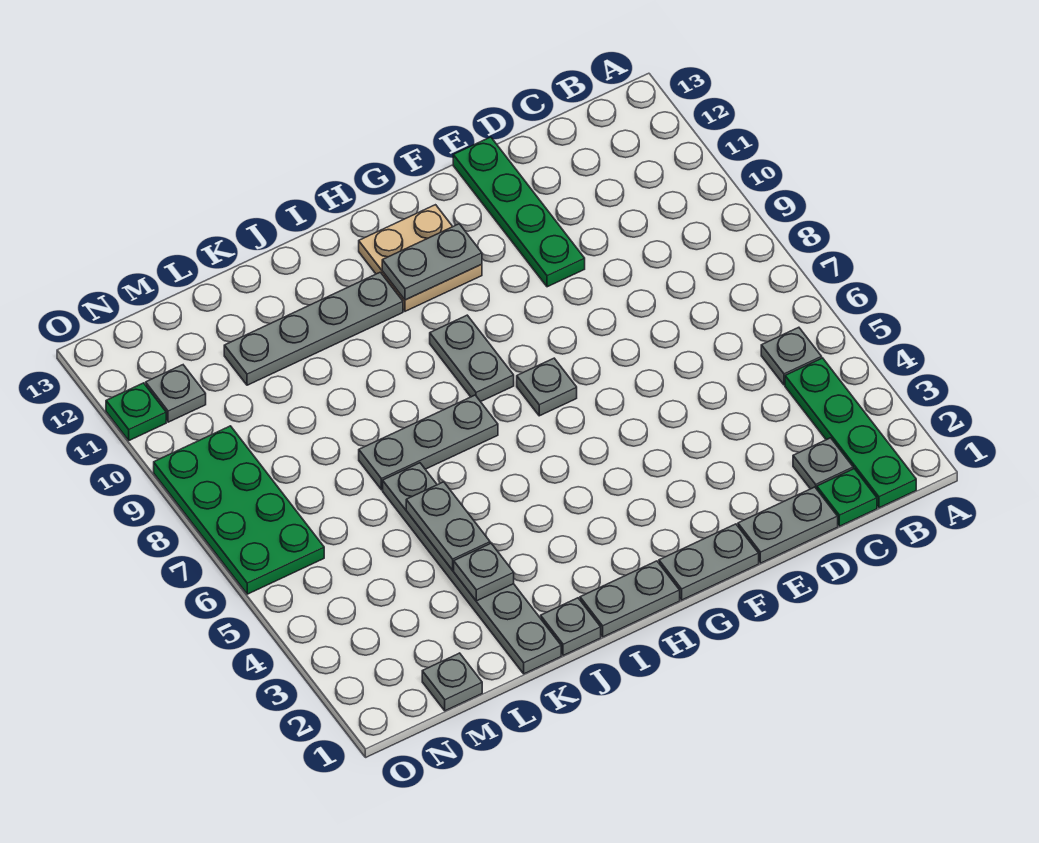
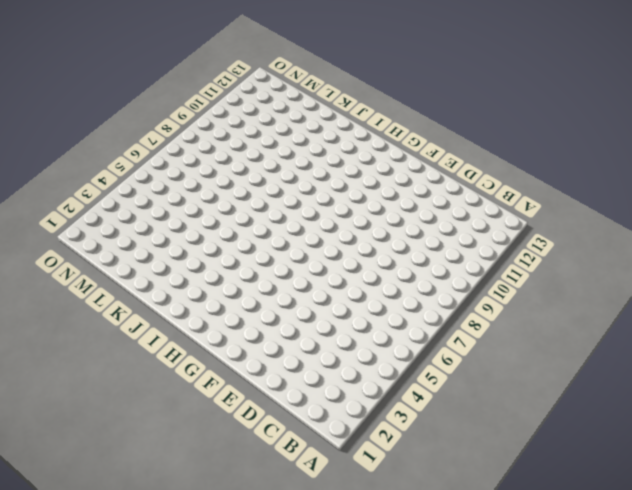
none -> green plate B1:B4 level 1
none -> grey plate B5 level 1
none -> green plate C1 level 1

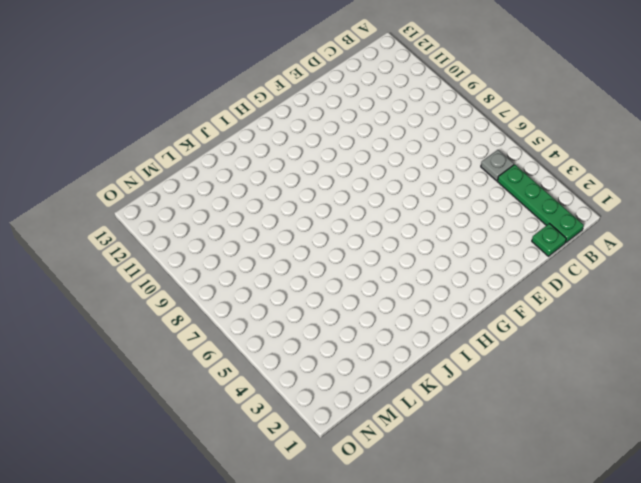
none -> grey plate C2 level 1
none -> grey plate D1:E1 level 1
none -> green plate E10:E13 level 1

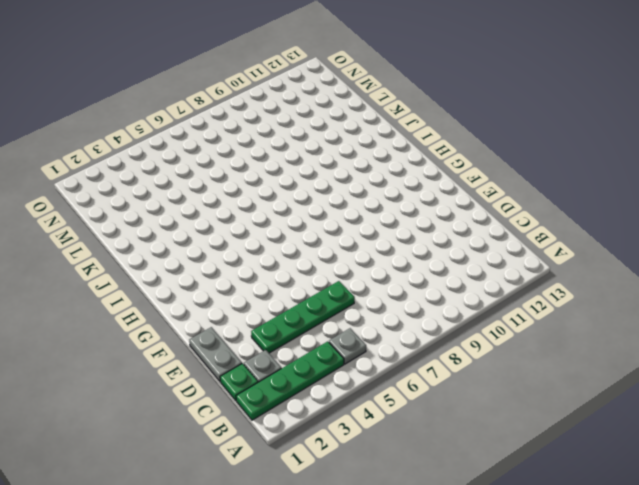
green plate D3:D6 level 1 -> green plate E10:E13 level 1
none -> grey plate F1:G1 level 1
none -> grey plate G7 level 1
none -> tan plate G11:H12 level 1

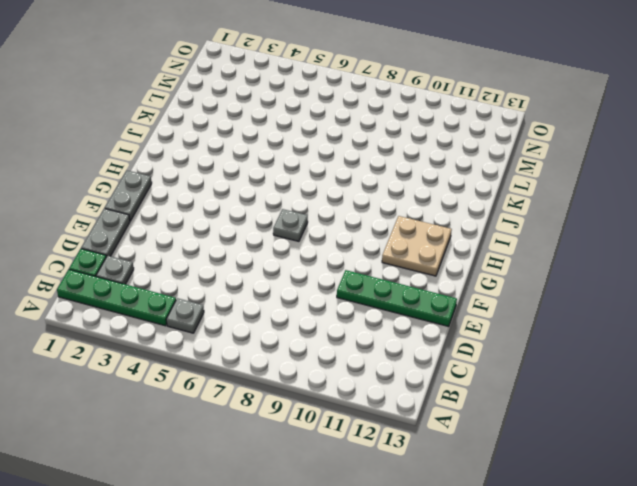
none -> grey plate H1:I1 level 1
none -> grey plate H8:H9 level 1
none -> grey plate I7:K7 level 1

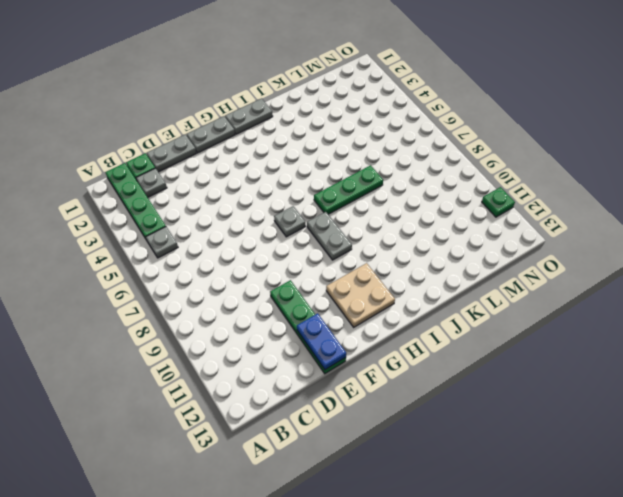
blue plate E12:E13 level 2 -> none
green plate I7:K7 level 1 -> grey plate I7:K7 level 1
none -> grey plate I11:L11 level 1
none -> grey plate J1 level 1
none -> grey plate K1:K6 level 1

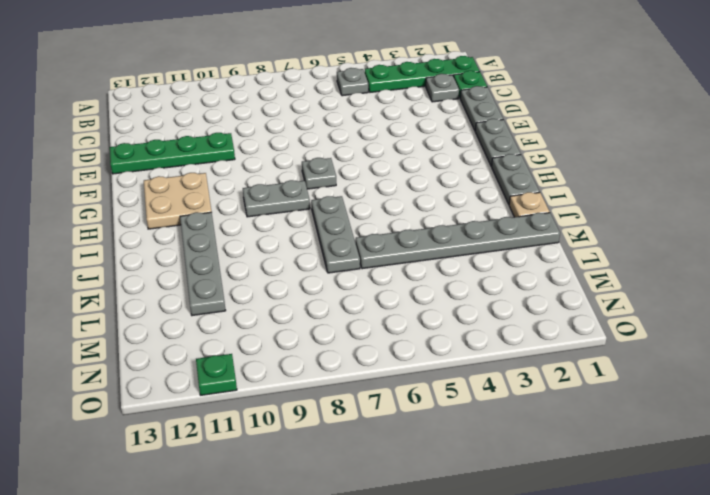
tan plate J1 level 1 -> grey plate J1 level 1
none -> grey plate M1 level 1
none -> green plate N6:O9 level 1
none -> grey plate N11 level 1

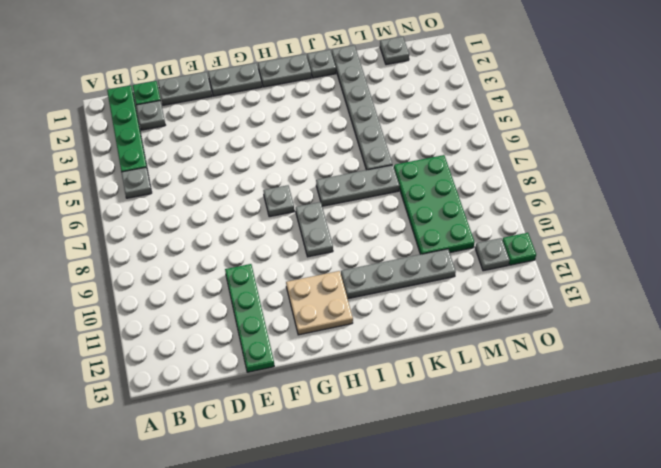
green plate L7:M10 level 1 -> green plate N6:O9 level 1
none -> grey plate G11:H11 level 2
none -> grey plate K3 level 2
none -> grey plate K4:K5 level 2

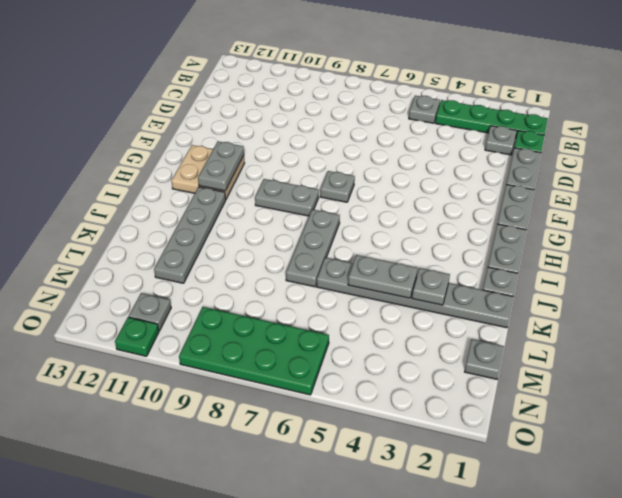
none -> green plate E10:E13 level 1

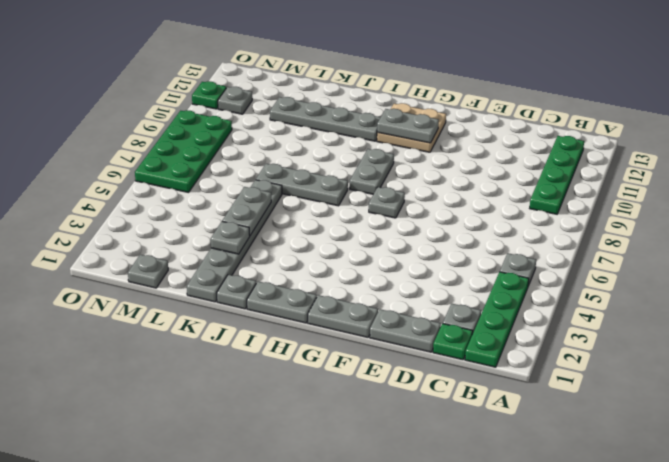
green plate B9:B12 level 1 -> green plate E10:E13 level 1

